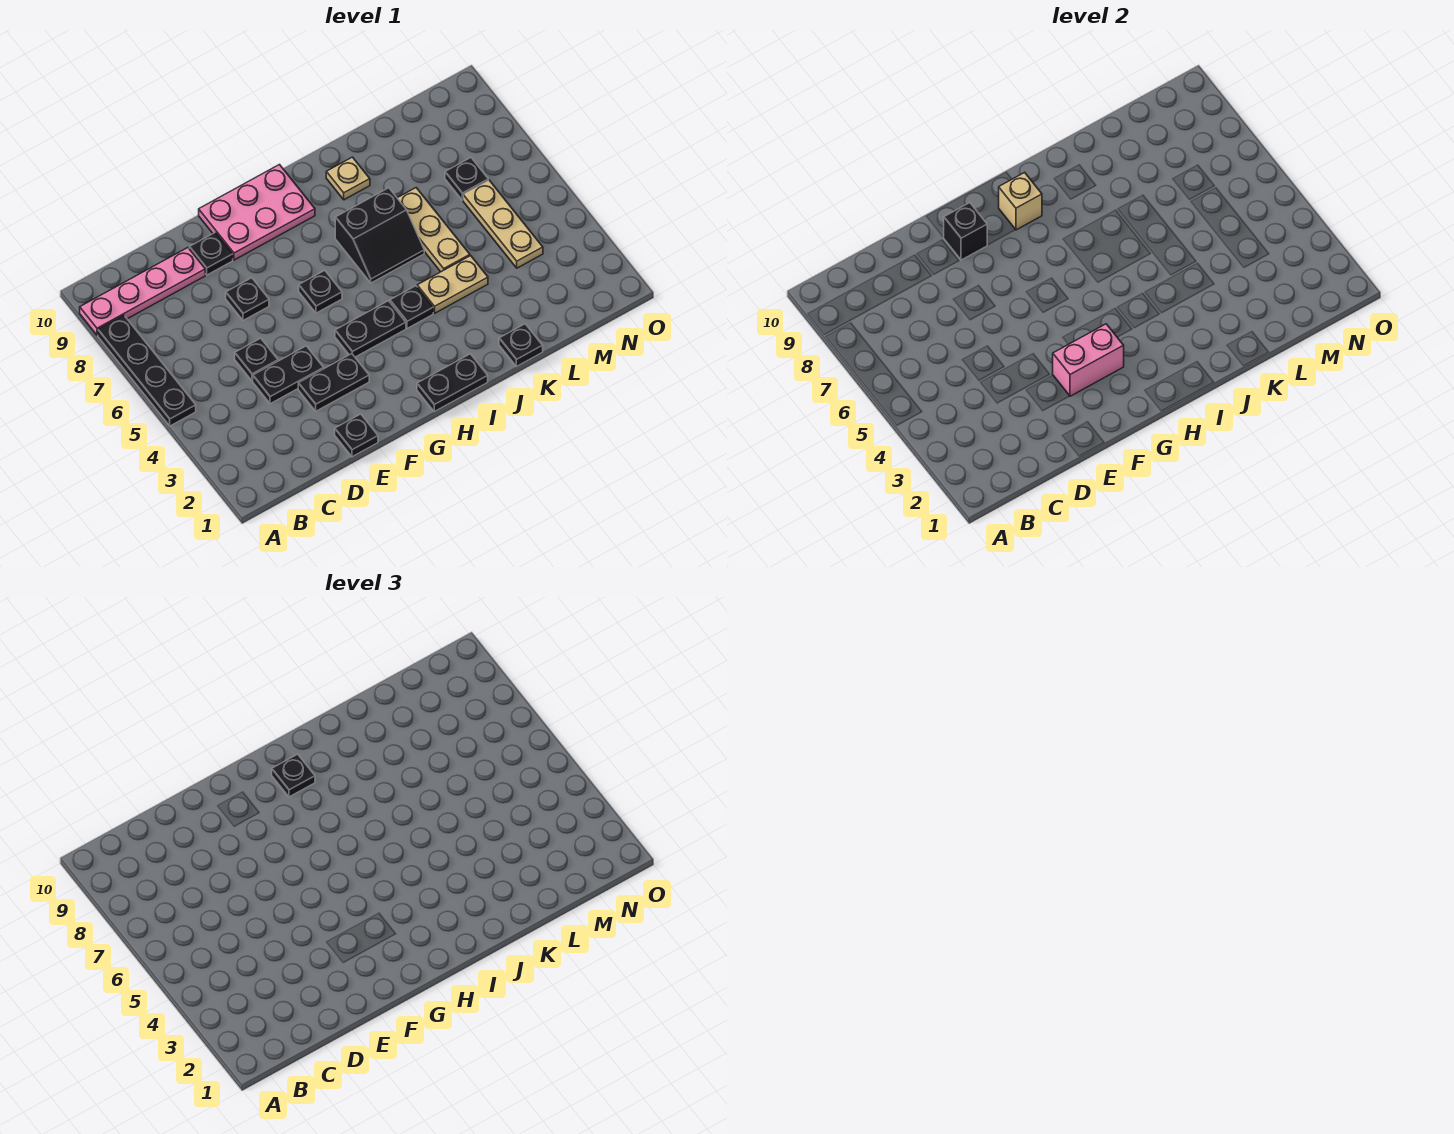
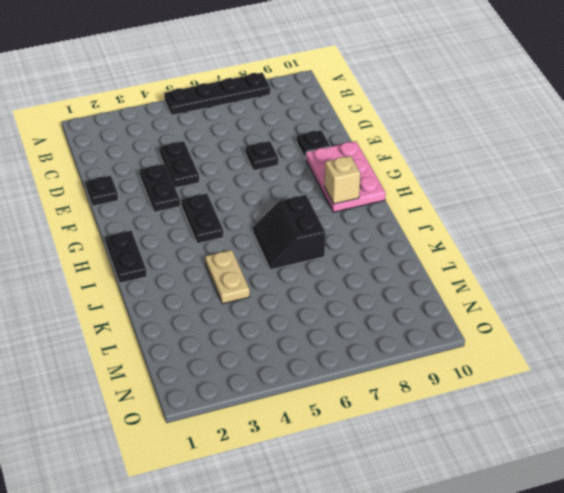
none -> pink plate A9:D9 level 1
none -> black plate D5 level 1
none -> black plate G6 level 1

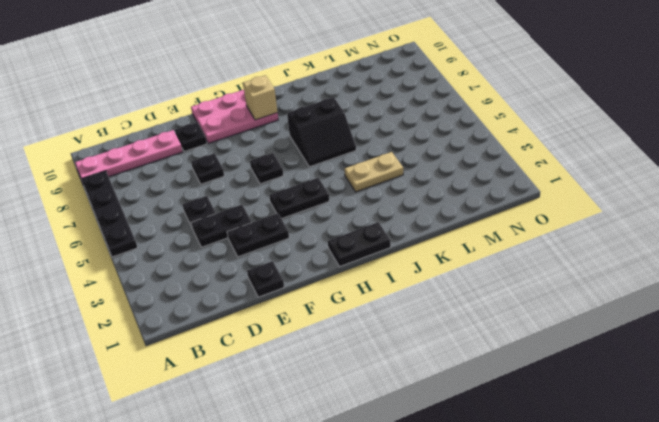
none -> black plate I4 level 1
none -> tan plate J9 level 1
none -> black plate K1 level 1

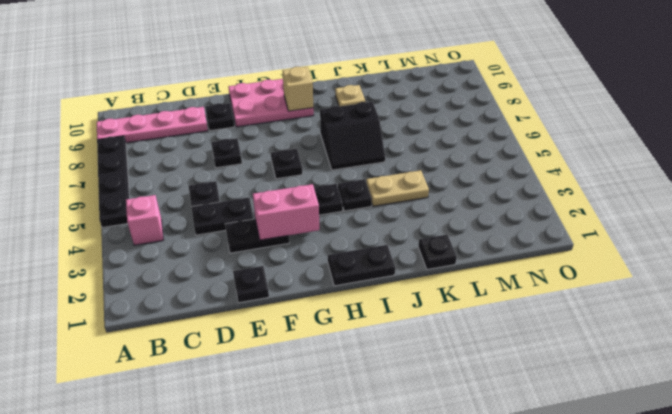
pink brick B4 level 1 -> none
none -> tan plate K5:K7 level 1
none -> tan plate M4:M6 level 1
none -> black plate M7 level 1

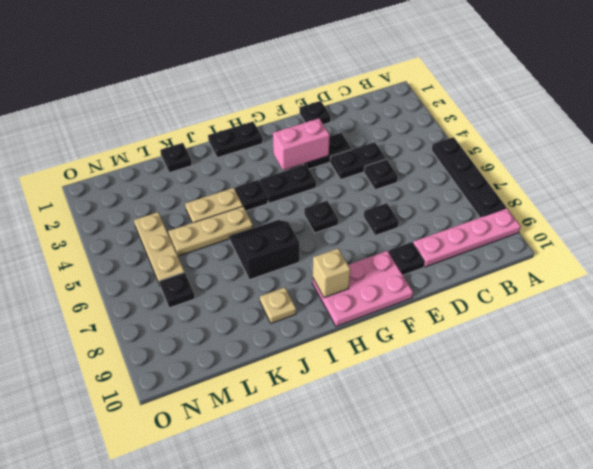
tan plate J5:L5 level 1 -> tan plate K5:K7 level 1
none -> black brick F9 level 2
none -> black plate H9 level 3

